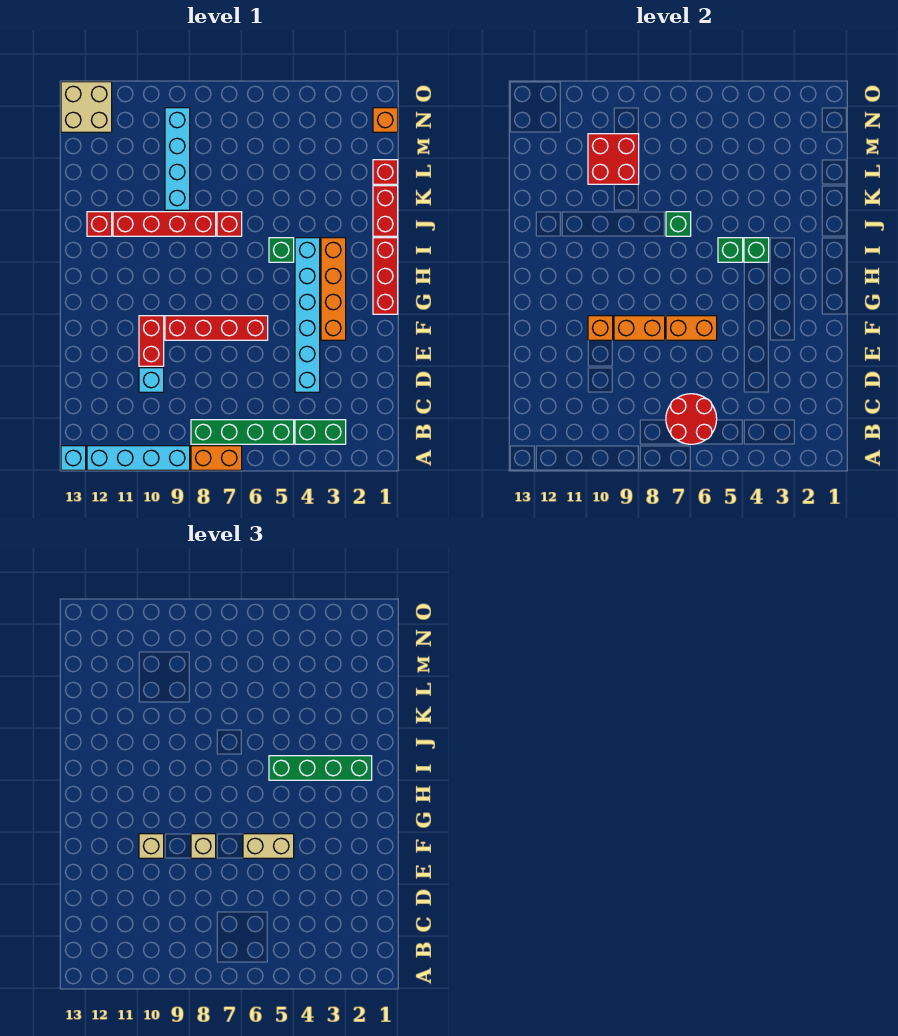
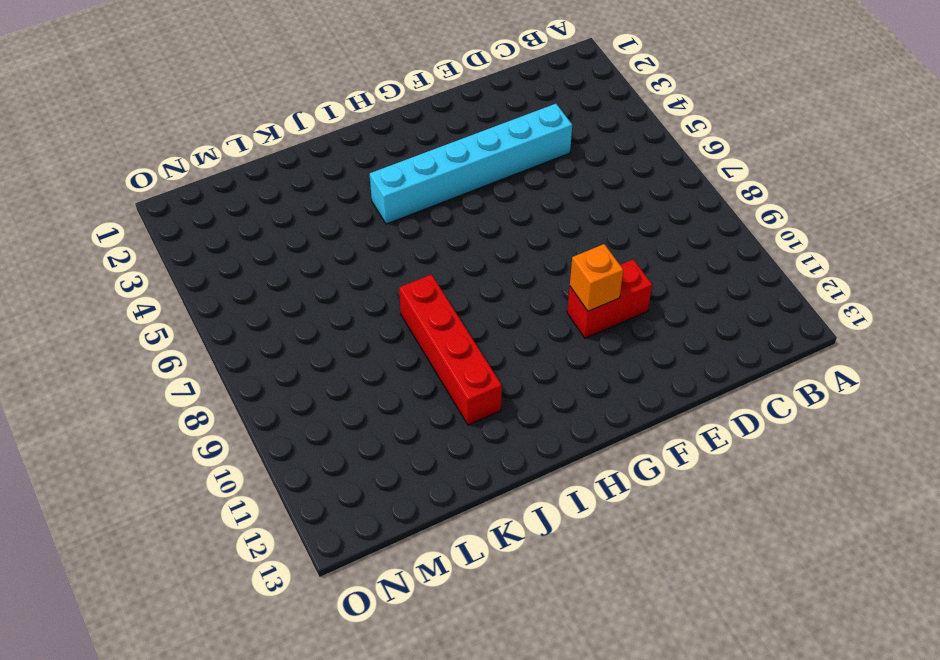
none -> orange brick A7:A8 level 1
none -> cyan brick A9:A12 level 1
none -> cyan brick A13 level 1
none -> green brick B3:B4 level 1

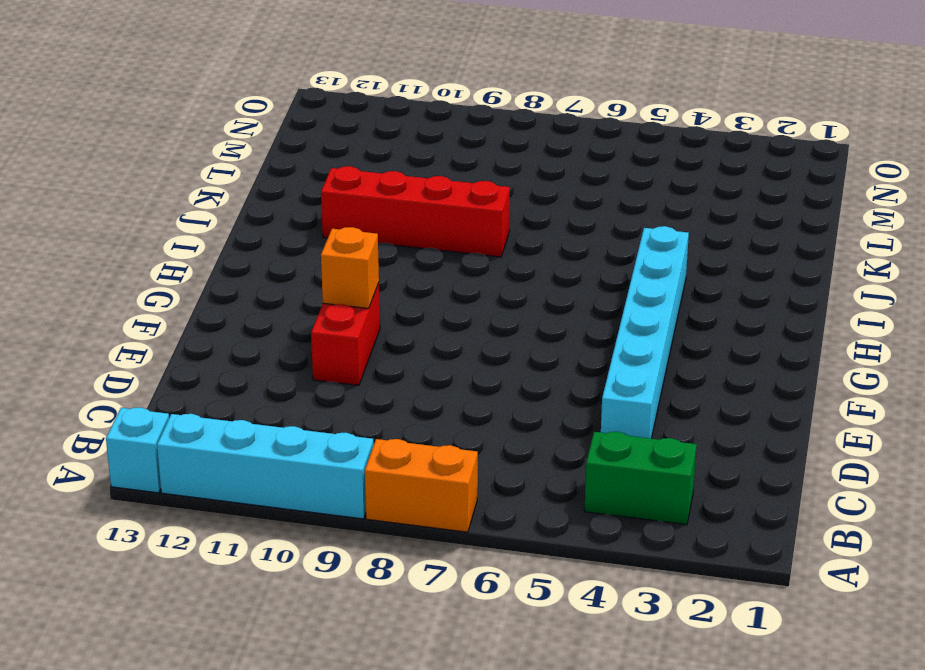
none -> green brick B5:B8 level 1
none -> cyan brick D10 level 1
none -> orange brick F3:I3 level 1
none -> red brick F6:F9 level 1

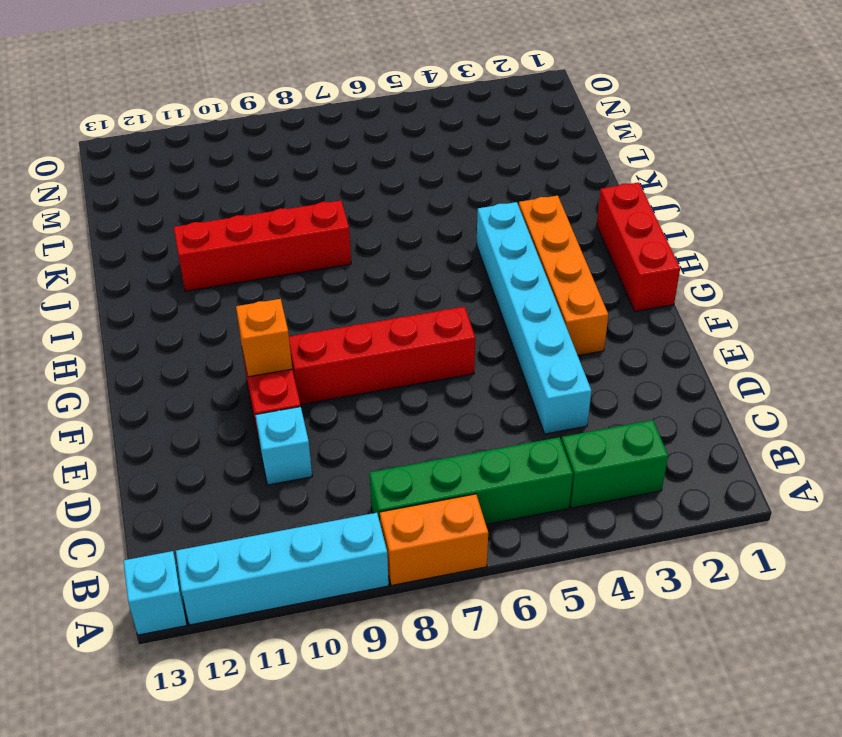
none -> green brick I5 level 1
none -> red brick J1:K1 level 1
none -> red brick J7 level 1
none -> red brick J12 level 1

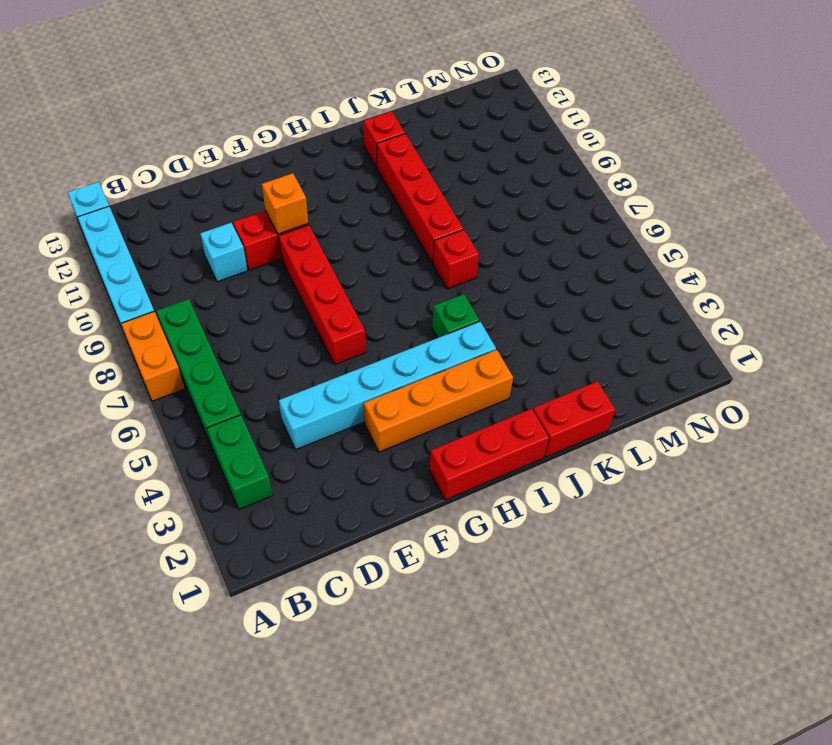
none -> cyan brick K9:N9 level 1
none -> red brick L1 level 1
none -> orange brick N1 level 1
none -> tan brick N12:O13 level 1

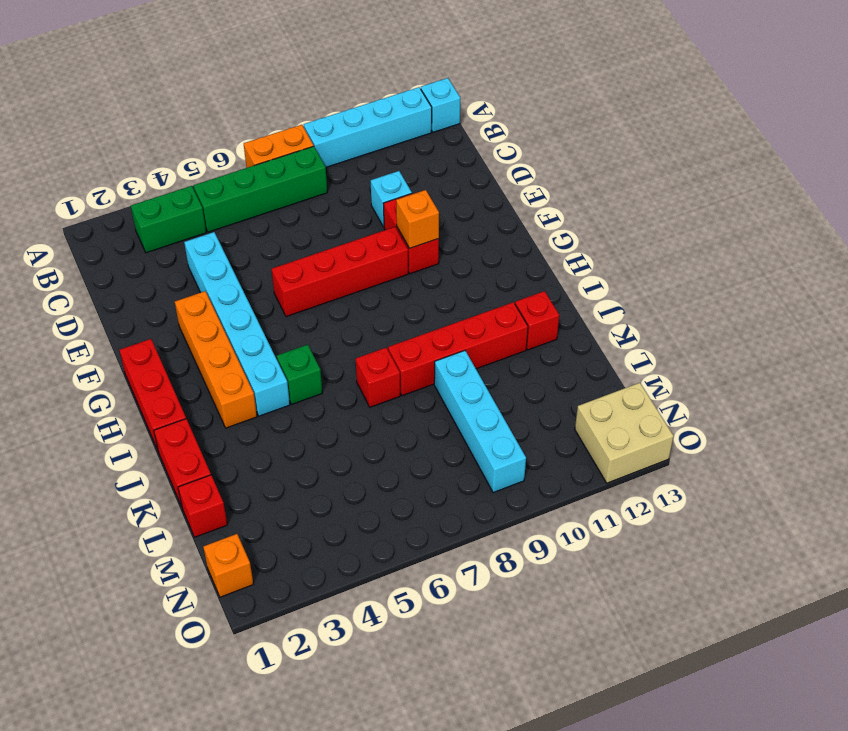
none -> red round brick B6:C7 level 2
none -> orange brick F6:F7 level 2
none -> orange brick F8:F9 level 2
none -> green brick I4 level 2

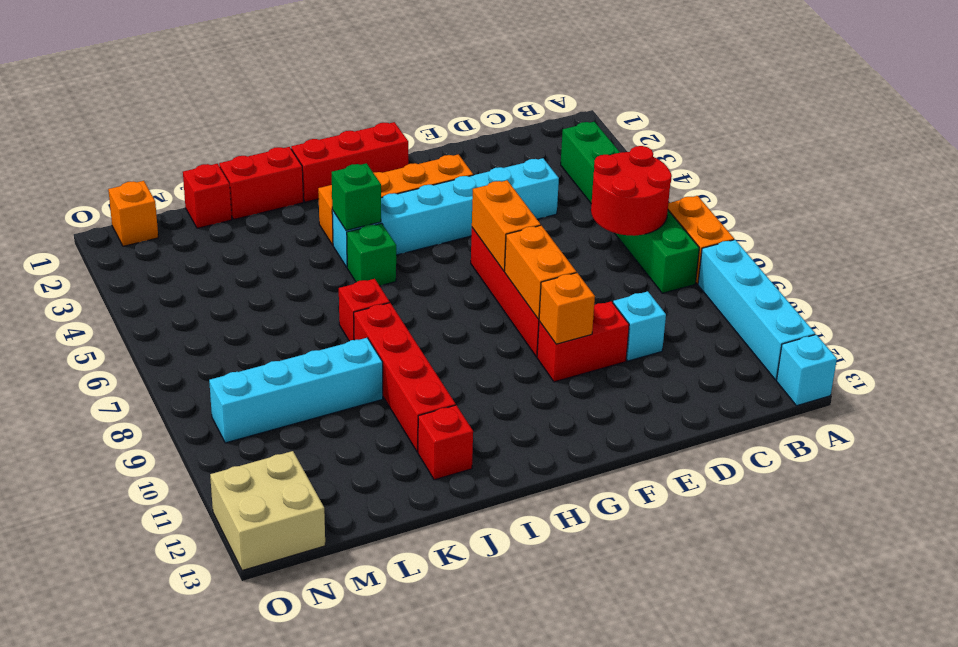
none -> green brick I5 level 2
none -> green brick J7 level 2
none -> red brick L9:M10 level 2
none -> tan brick F5:F6 level 3

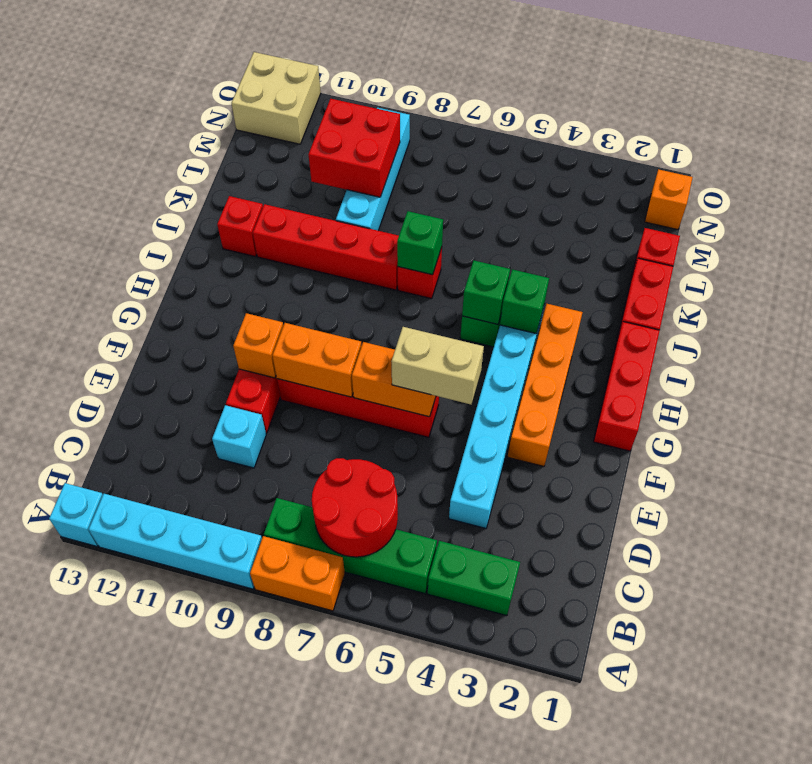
none -> tan brick F8 level 3
none -> tan brick F10 level 3
none -> green brick I2:I5 level 3

